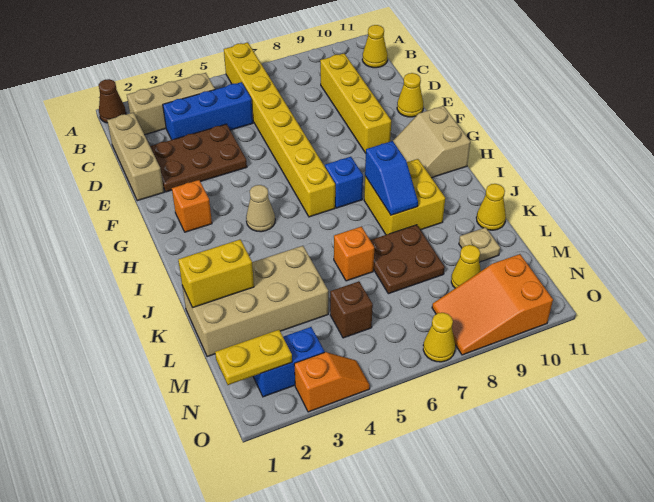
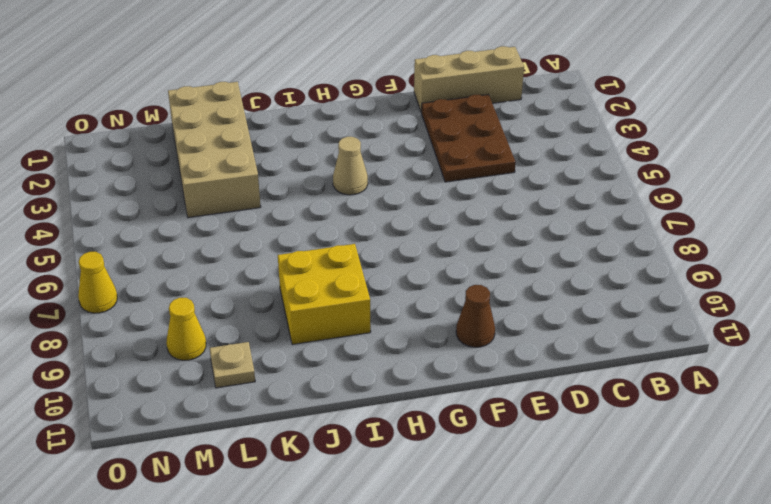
brown cone F10 level 1 -> brown cone A1 level 1
none -> yellow brick A6:H6 level 1
none -> tan brick B2:B4 level 1
none -> yellow cone B11 level 1

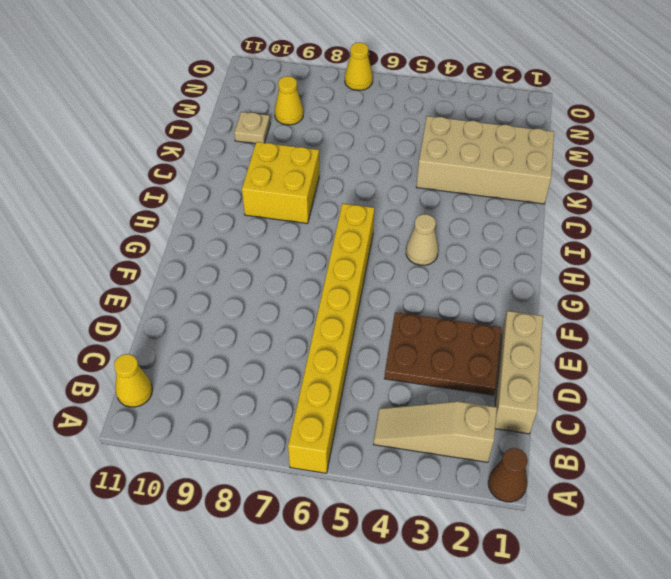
tan slope B2:B4 level 1 top 2 -> tan brick B2:B4 level 1
none -> blue brick C3:C5 level 1
none -> yellow brick C9:F9 level 1
none -> yellow cone E11 level 1

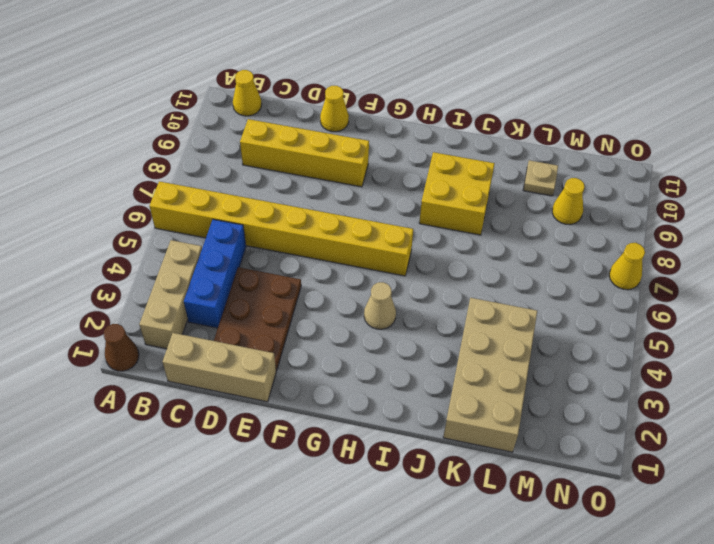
none -> orange brick G2 level 1
none -> tan slope G10:H11 level 1 top 11
none -> blue brick H7 level 1

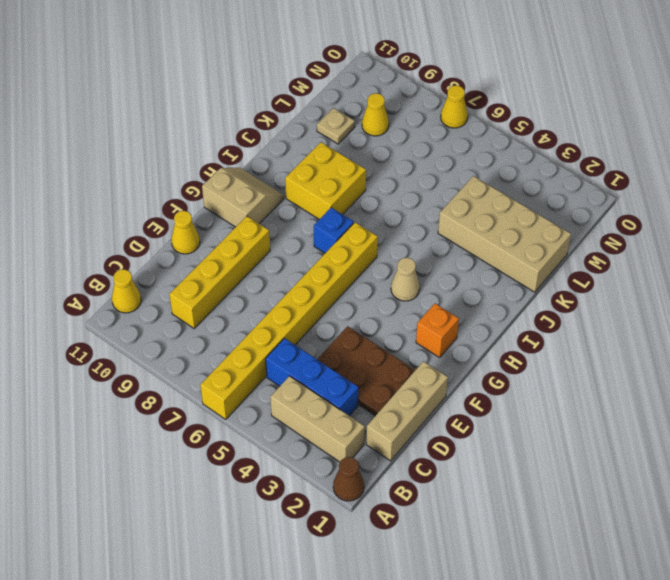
tan slope G10:H11 level 1 top G -> tan slope G10:H11 level 1 top 11
none -> orange brick K6 level 1
none -> brown plate K7:L8 level 1
none -> yellow cone K11 level 1

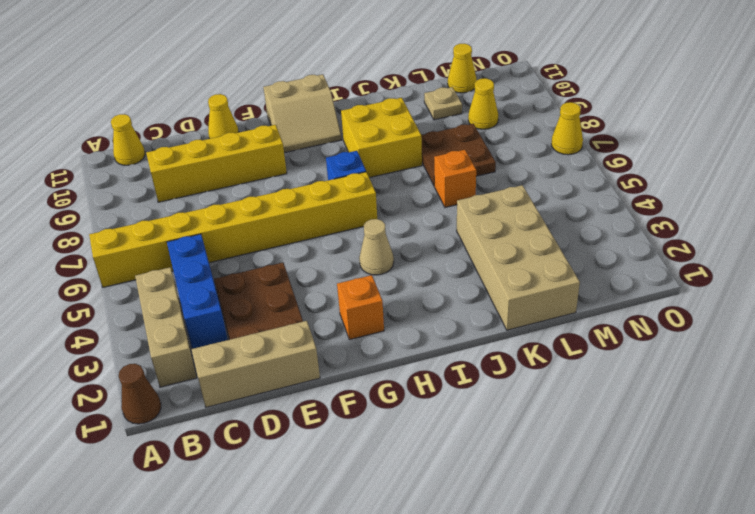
yellow cone M11 level 1 -> yellow cone K11 level 1
none -> brown brick M5 level 1
none -> blue brick N2:N3 level 1
none -> orange slope N8:O10 level 1 top 10

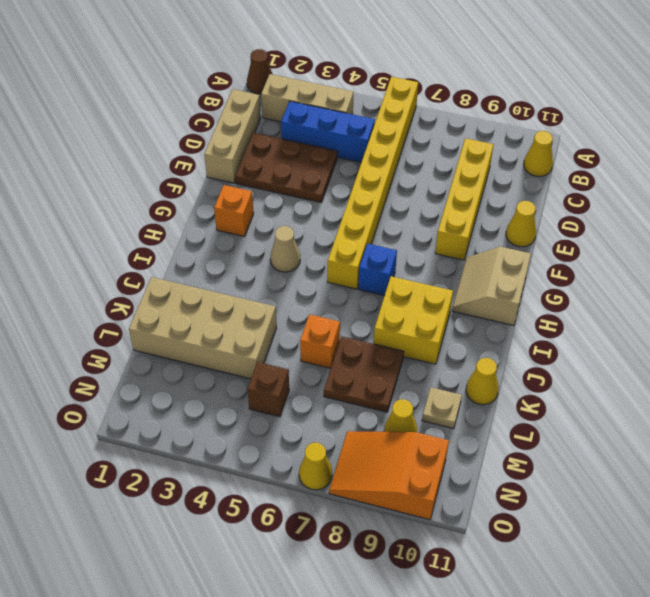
none -> blue brick N2:N3 level 1
none -> orange slope O3:O4 level 1 top 3
none -> blue slope I8:J8 level 2 top I

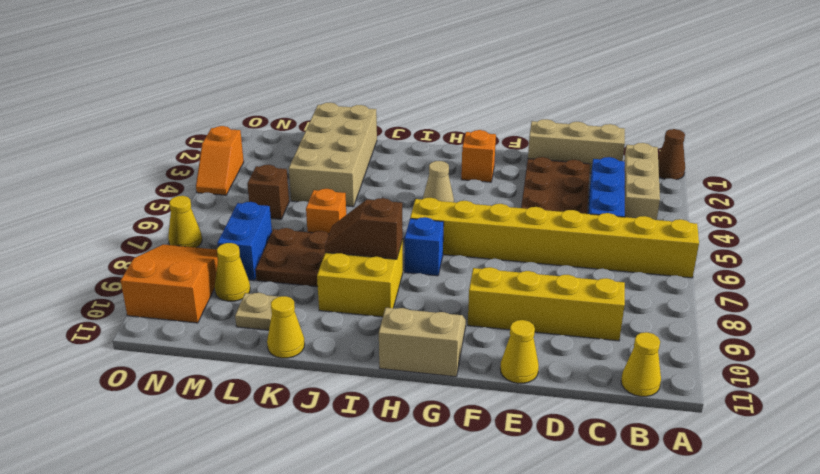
brown slope I8:J8 level 2 top I -> blue slope I8:J8 level 2 top I
blue brick M7:M8 level 1 -> blue brick N2:N3 level 1
none -> yellow brick K1:K2 level 2
none -> yellow plate N1:N2 level 2

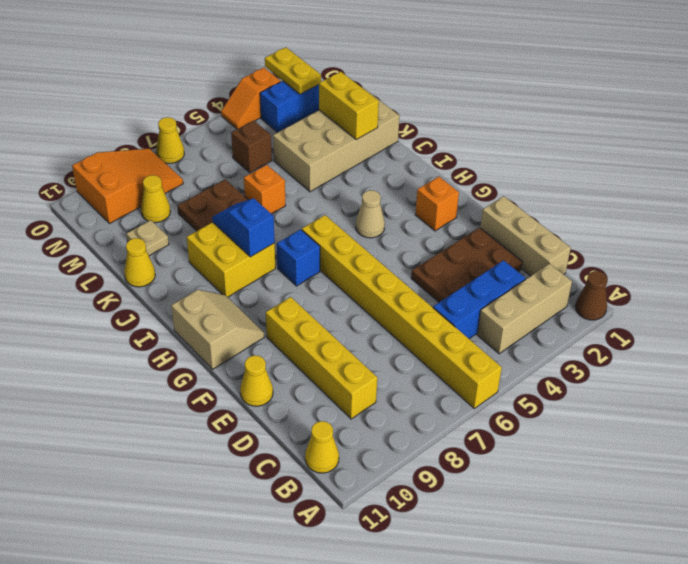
yellow brick K2:L2 level 2 -> yellow brick K1:K2 level 2
yellow plate N2:O2 level 2 -> yellow plate N1:N2 level 2

